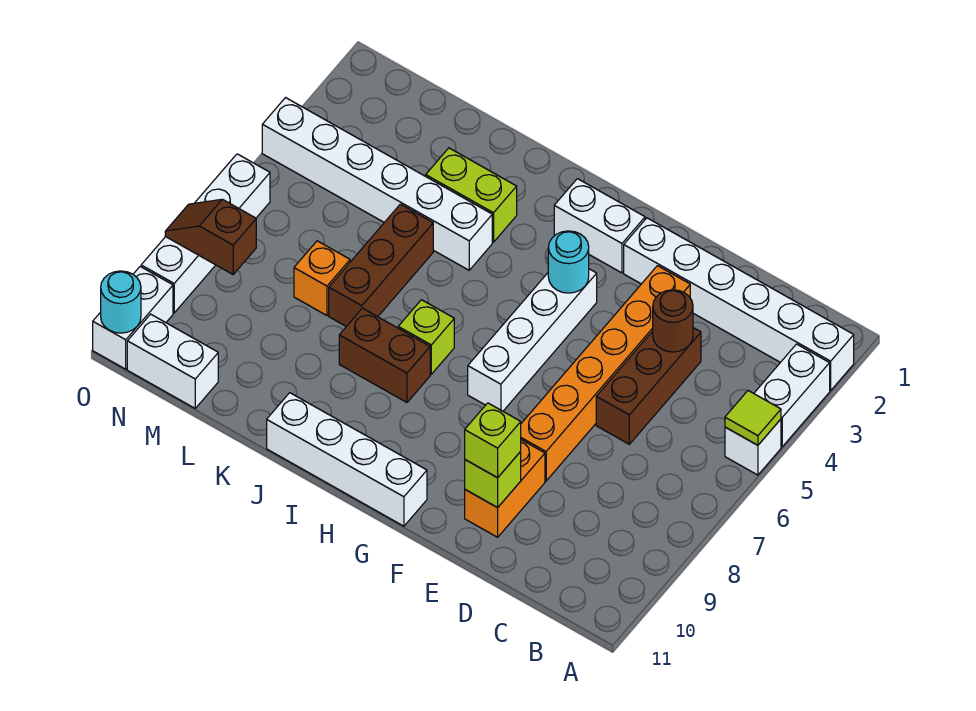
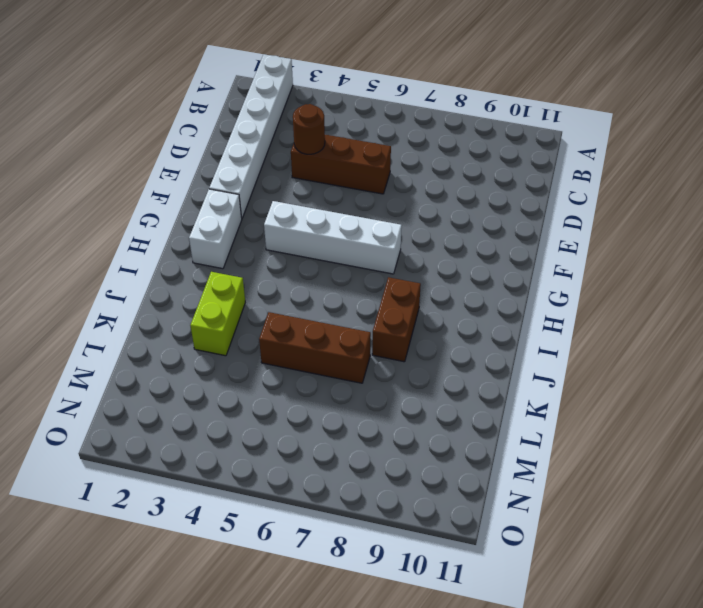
none -> white brick A3:A4 level 1
none -> white brick A5 level 1
none -> orange brick E3:E8 level 1

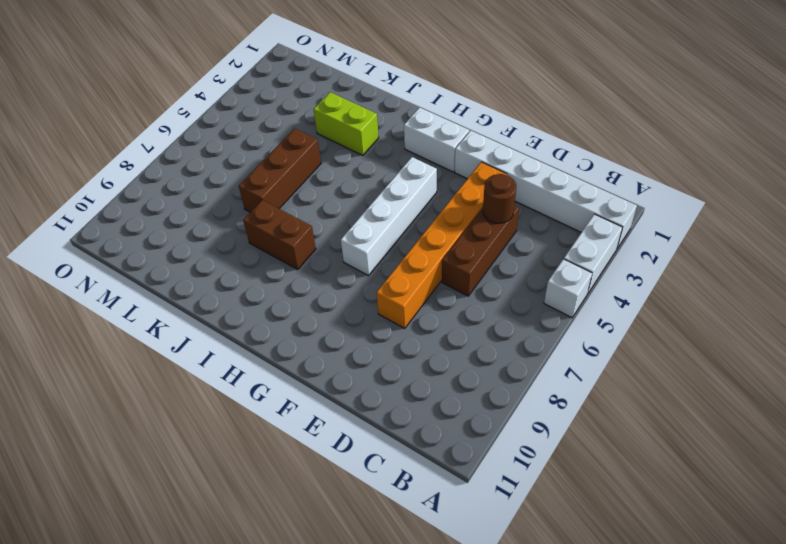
none -> orange brick E9:E10 level 1
none -> white brick G11:J11 level 1
none -> lime brick I7 level 1

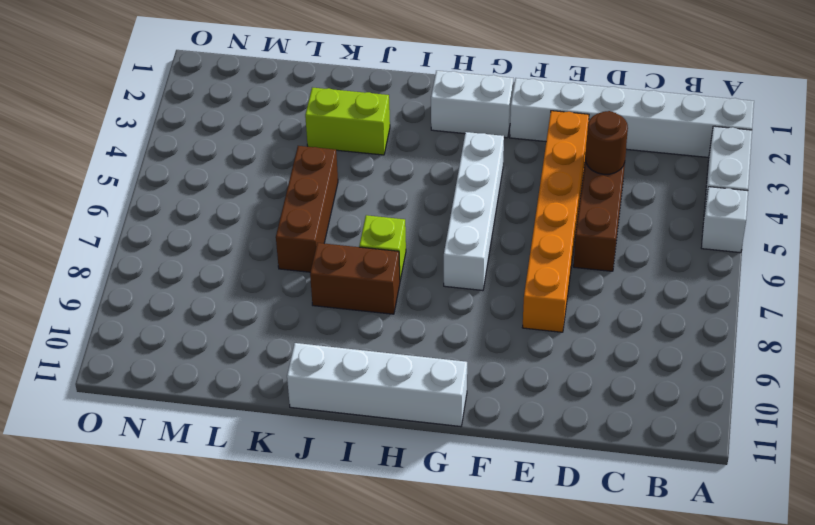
none -> orange brick E9:E10 level 1
none -> white brick J4:O4 level 1
none -> orange brick L7 level 1

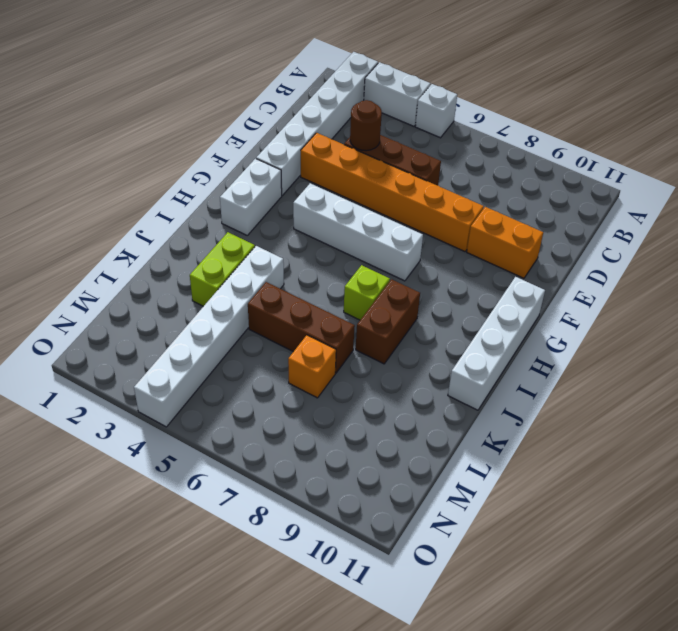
none -> white brick M11:N11 level 1
none -> white brick O6:O9 level 1
none -> white brick O10:O11 level 1

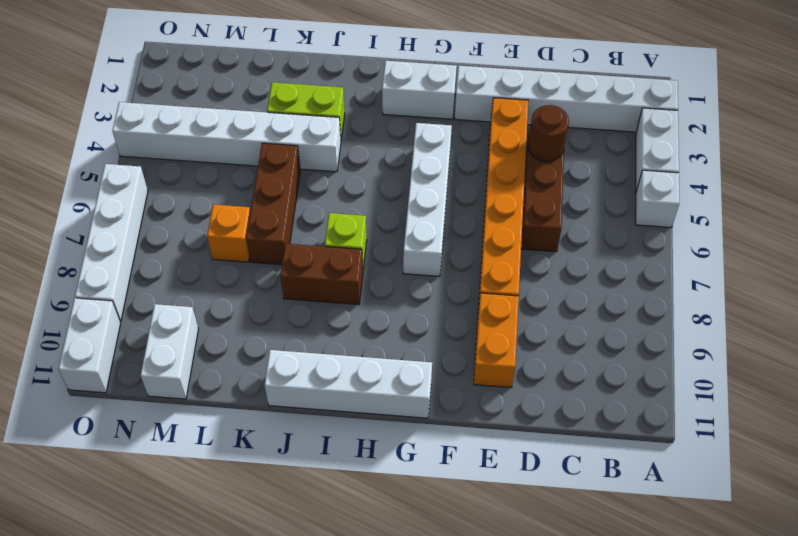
white brick M10:M11 level 1 -> white brick M11:N11 level 1
none -> lime tile A5 level 2
none -> lime brick E10 level 2
none -> cyan round brick G4 level 2

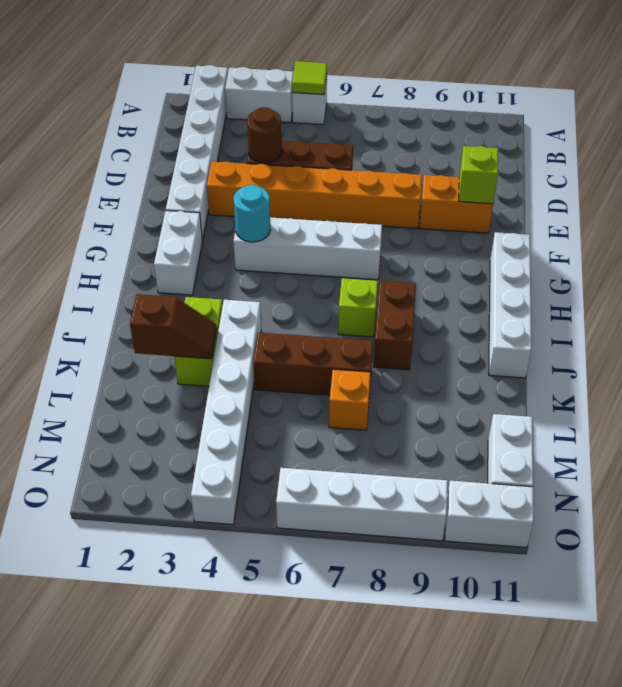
brown slope K2:K3 level 2 top 2 -> brown slope N8:O8 level 2 top N
none -> cyan round brick O11 level 2
none -> lime brick E10 level 3

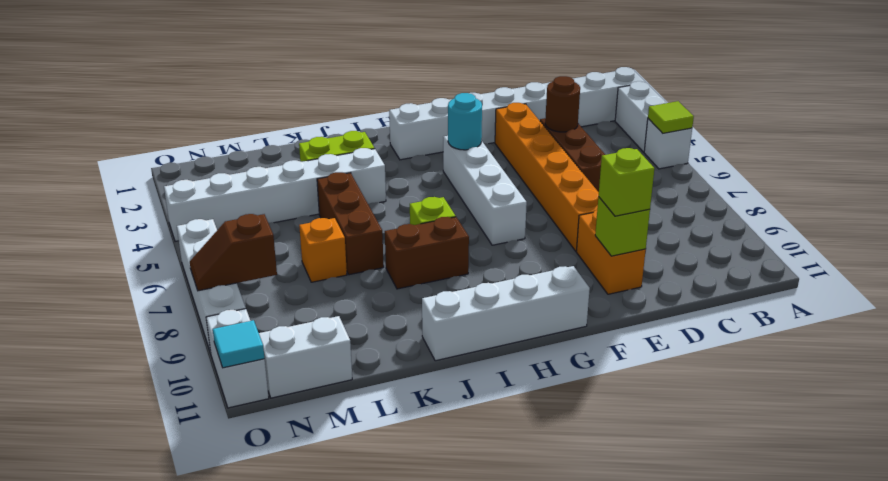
cyan tile O11 level 2 -> cyan round brick O11 level 2

